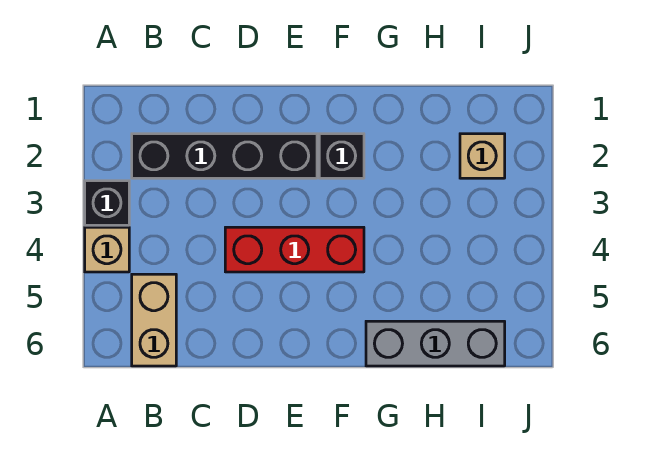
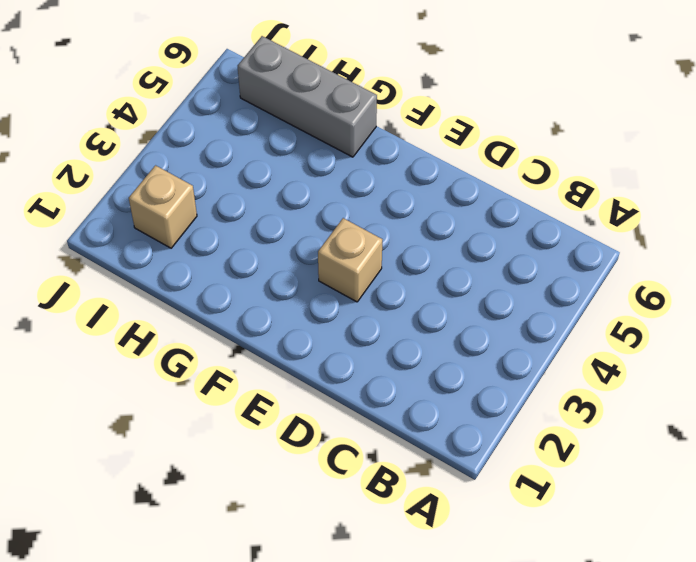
tan brick E3 level 1 -> tan brick A4 level 1
none -> black brick A3 level 1
none -> black brick B2:E2 level 1

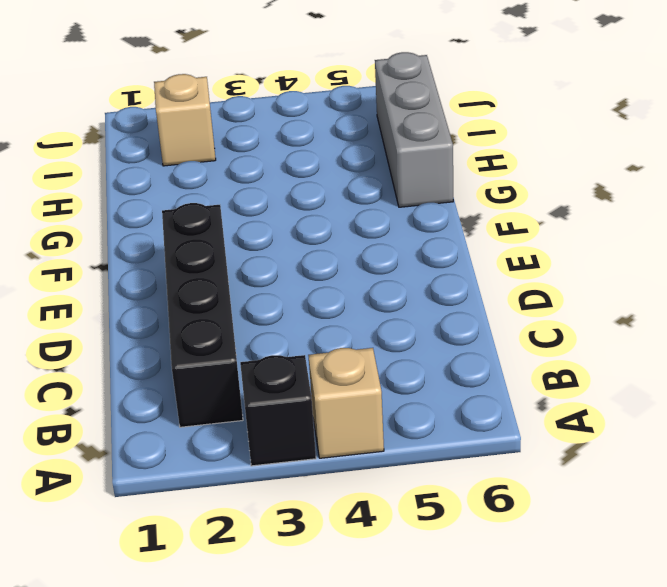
none -> tan brick B5:B6 level 1
none -> red brick D4:F4 level 1

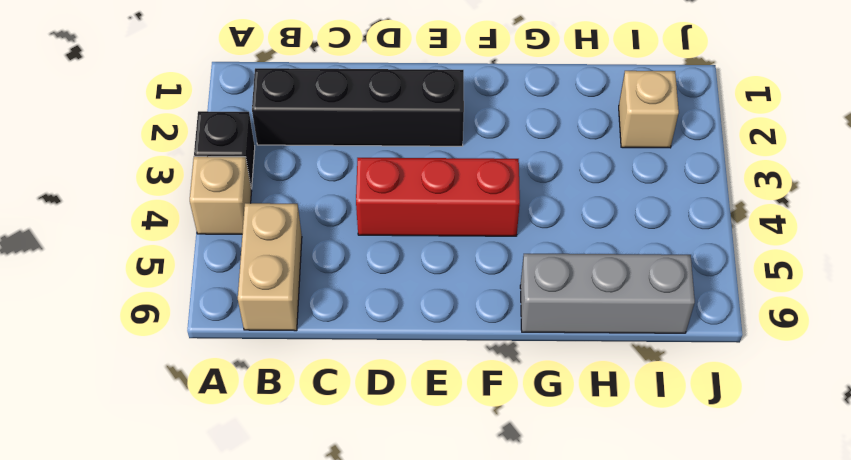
none -> black brick F2 level 1

